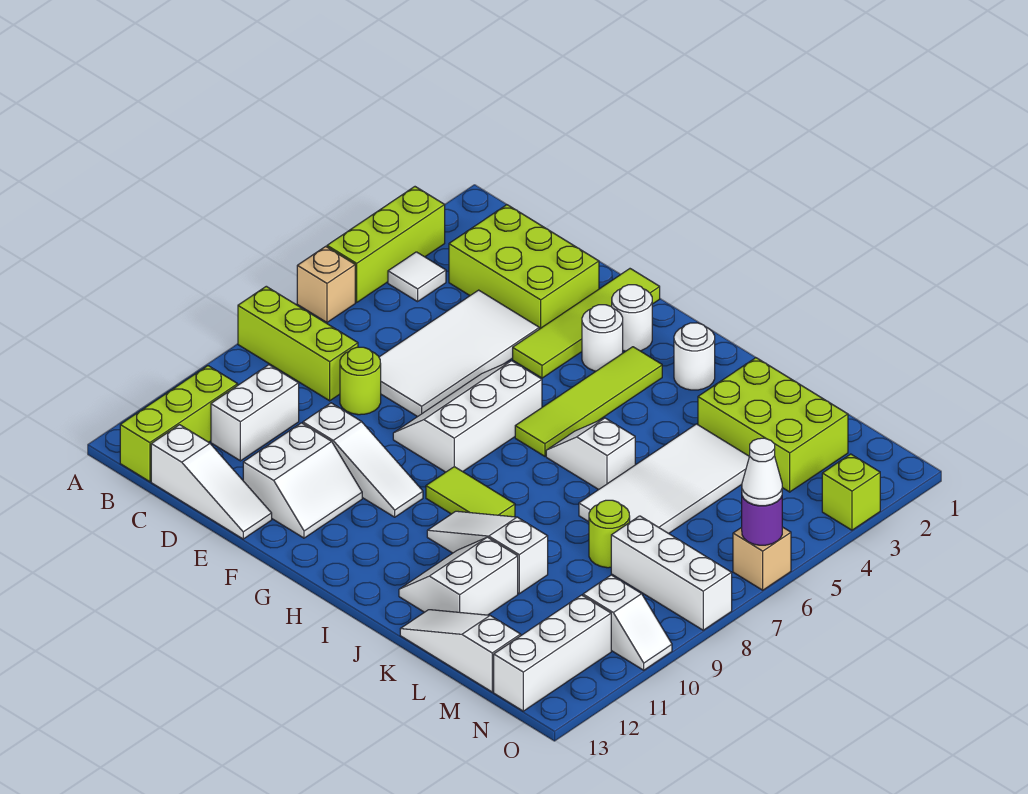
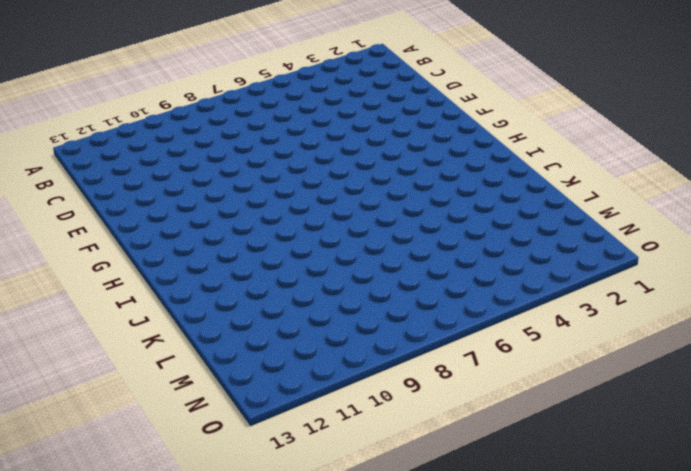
none -> lime brick A3:A5 level 1
none -> tan brick A6 level 1
none -> lime brick A8:C8 level 1
none -> white tile B4 level 1

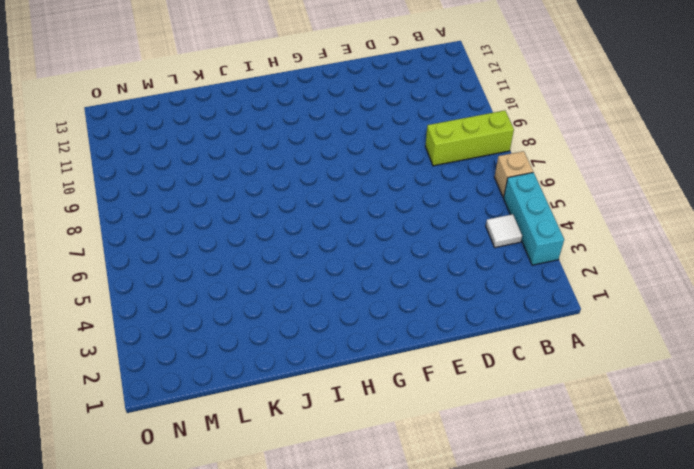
cyan brick A3:A5 level 1 -> lime brick A3:A5 level 1
none -> lime brick B11:B13 level 1
none -> lime brick C2:E3 level 1
none -> white brick C10:C11 level 1
none -> white slope C13:E13 level 1 top C

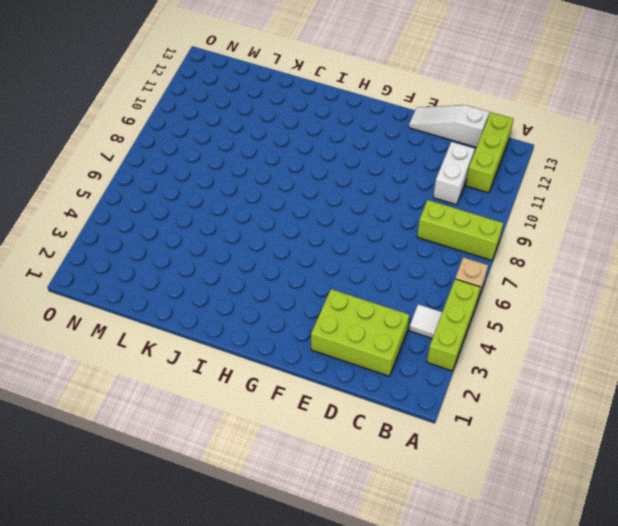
none -> white tile D4:E7 level 1
none -> lime round brick D8 level 1
none -> white slope E10:G10 level 1 top E
none -> white slope E11:F12 level 1 top E

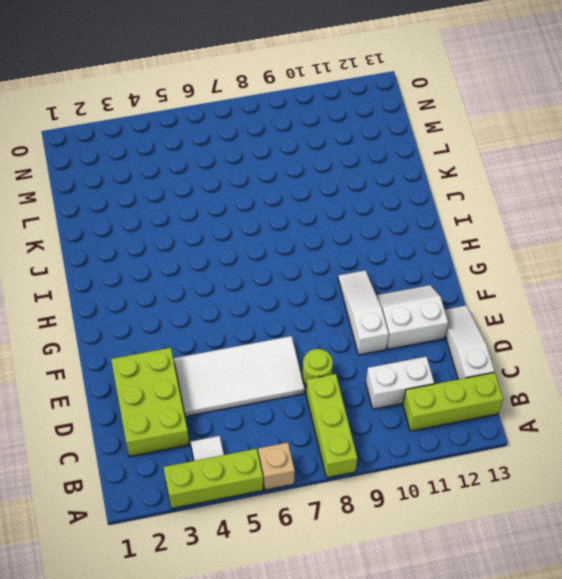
none -> lime tile F1:F4 level 1
none -> white slope F6:G8 level 1 top G
none -> white round brick G2 level 1
none -> white round brick G3 level 1

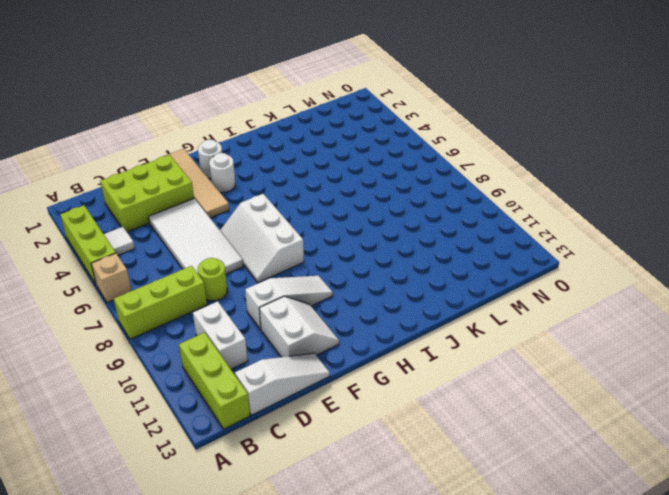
tan tile F1:F4 level 1 -> lime tile F1:F4 level 1
none -> lime tile H3:H6 level 1
none -> lime tile H9:I9 level 1
none -> white round brick I2 level 1
none -> white slope I6:J6 level 1 top J

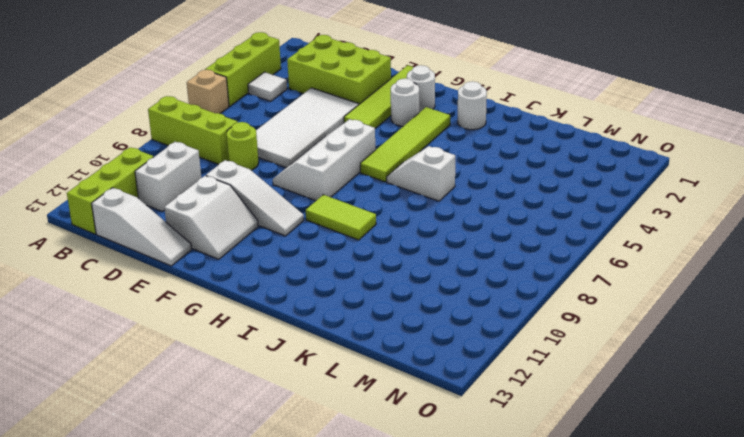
none -> white slope I10:K10 level 1 top K
none -> white slope J11:K12 level 1 top K
none -> lime brick K2:M3 level 1
none -> white tile K4:L7 level 1

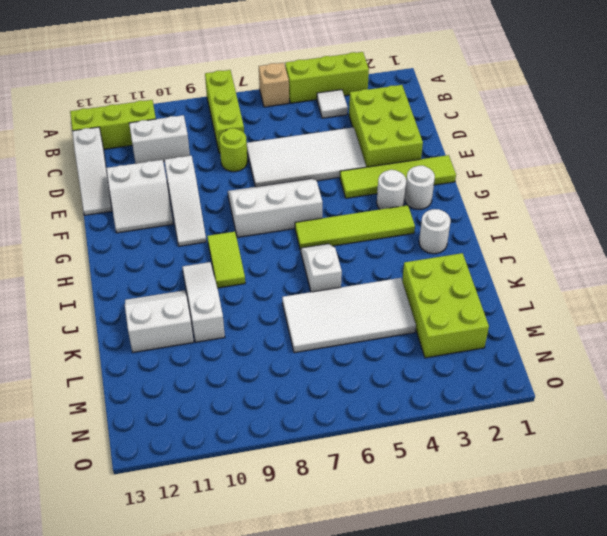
none -> white slope K13:M13 level 1 top M
none -> lime round brick L8 level 1
none -> white brick M8:O8 level 1
none -> white slope N10:O10 level 1 top N

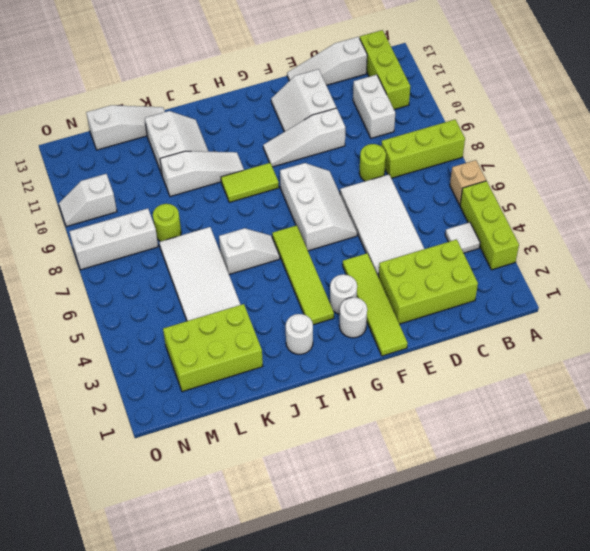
none -> white brick N11:N13 level 1
none -> lime brick O3 level 1
none -> tan brick O6 level 1
none -> purple round brick O6 level 2

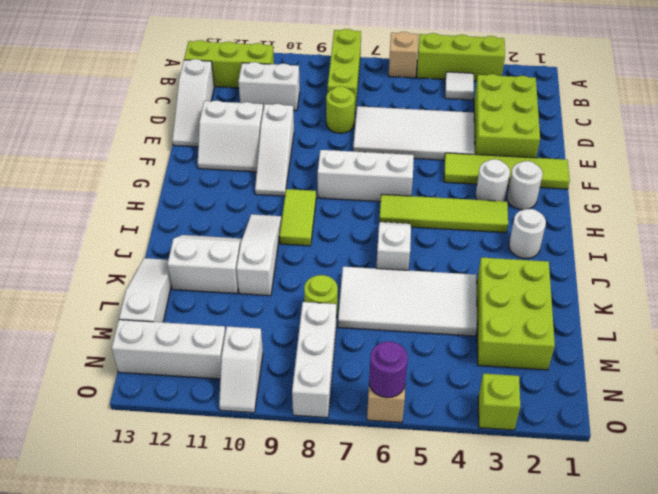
none -> white cone O6 level 3

